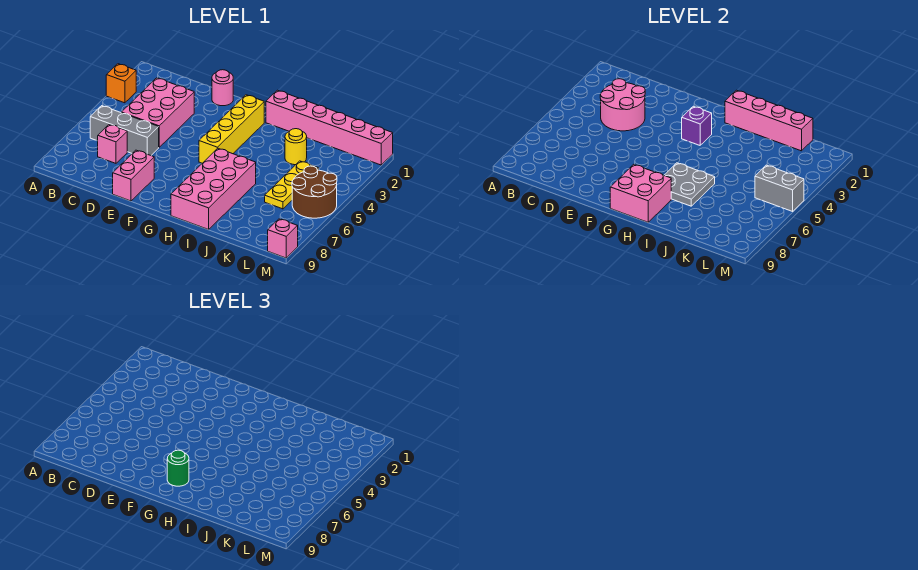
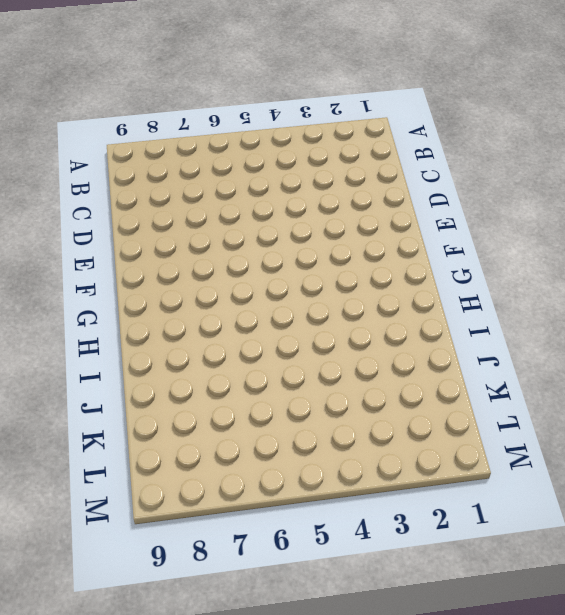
none -> orange brick A3 level 1
none -> grey brick B6:D6 level 1
none -> pink brick C3:D5 level 1

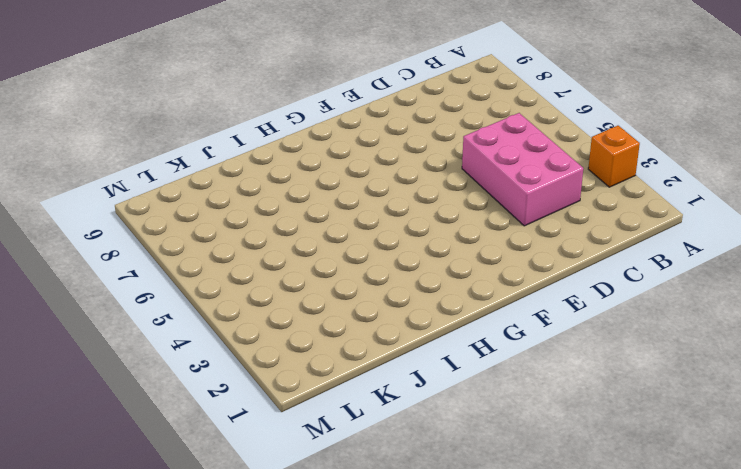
none -> grey brick B6:D6 level 1
none -> pink brick C7 level 1
none -> pink round brick E1 level 1

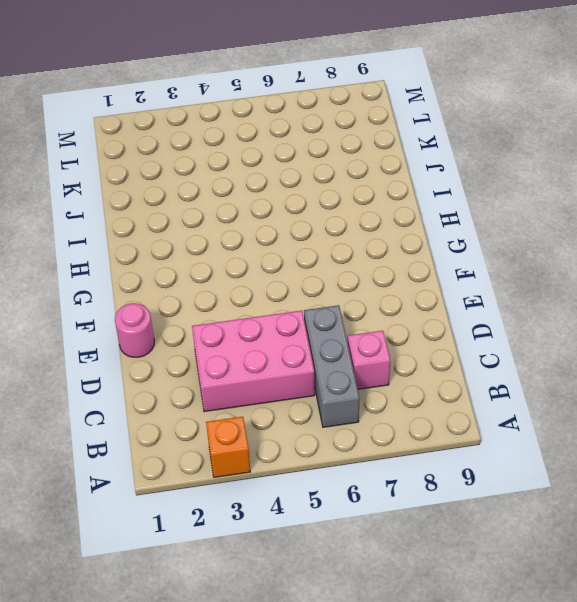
none -> pink brick E8:E9 level 1
none -> yellow brick G2:G5 level 1
none -> pink brick H1:M1 level 1

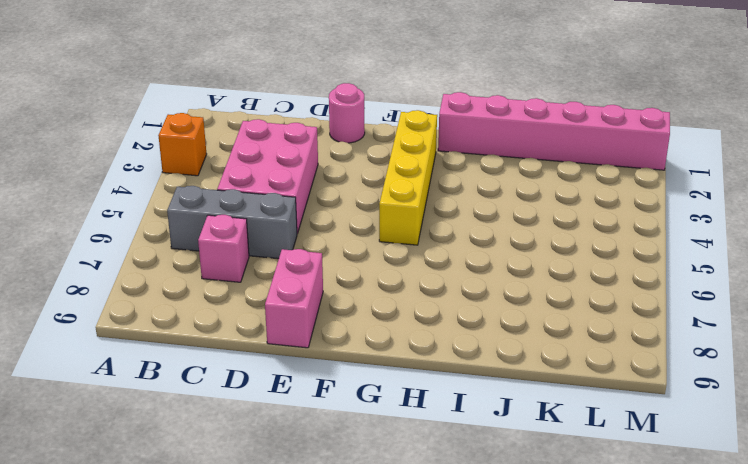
none -> pink brick H6:I9 level 1
none -> yellow round brick J3 level 1
none -> yellow plate K4:K6 level 1

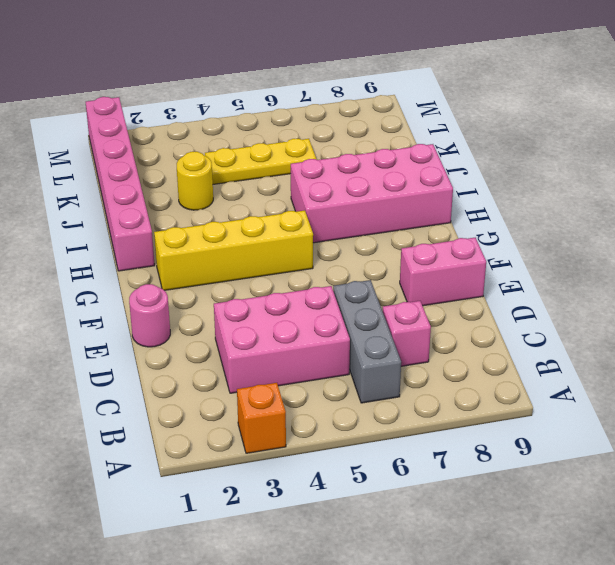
none -> brown round brick L5:M6 level 1
none -> pink brick M9 level 1
none -> pink round brick C3:D4 level 2

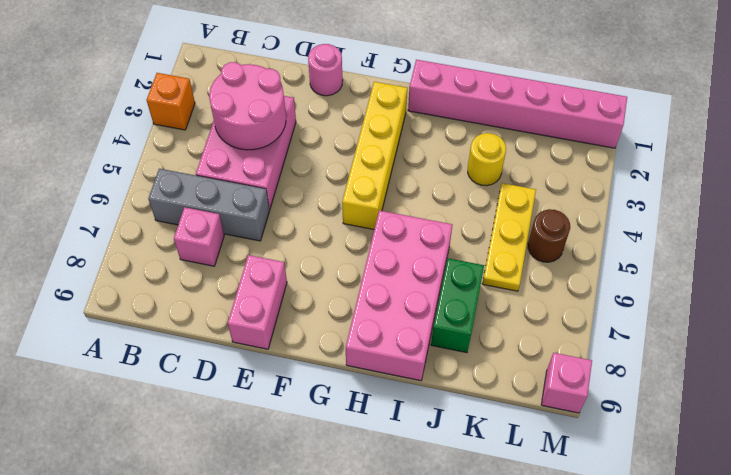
green brick J7:J8 level 1 -> none
brown round brick L5 level 1 -> brown round brick L5:M6 level 1
none -> purple brick G3 level 2
none -> pink brick G8:H9 level 2
none -> pink brick H1:K1 level 2

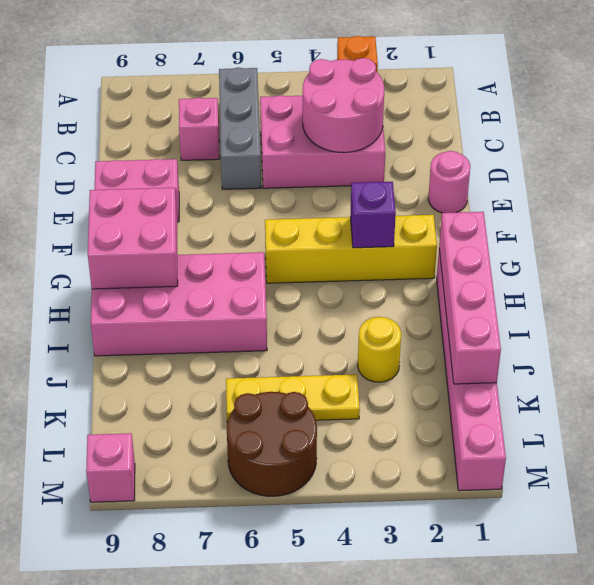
none -> grey plate H6:I7 level 2
none -> grey brick L5:M5 level 2
none -> green round brick G8 level 3

